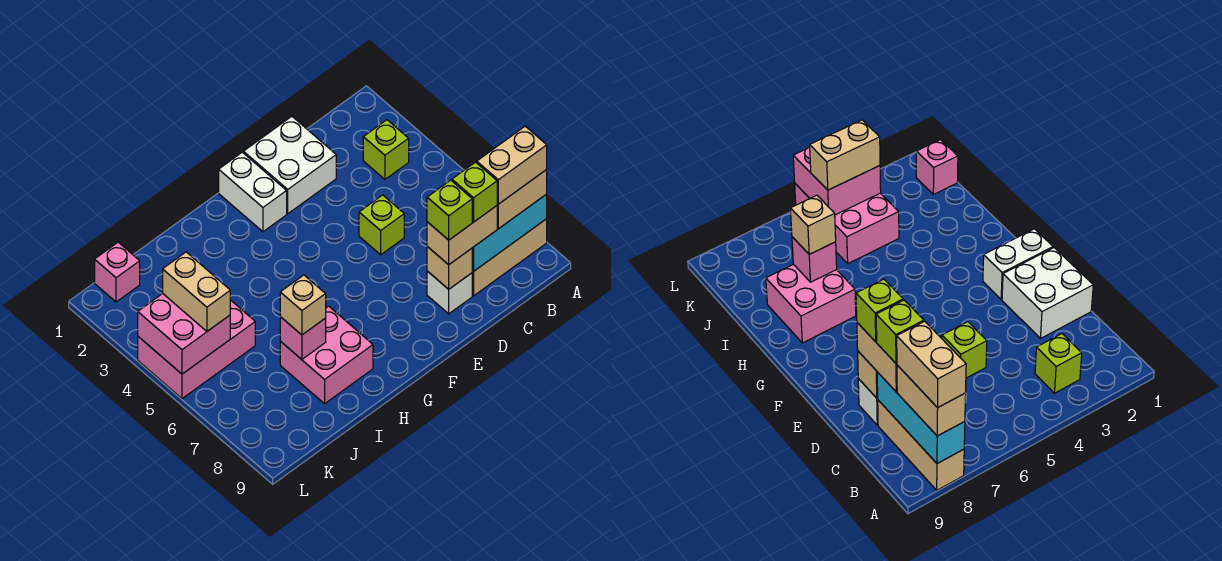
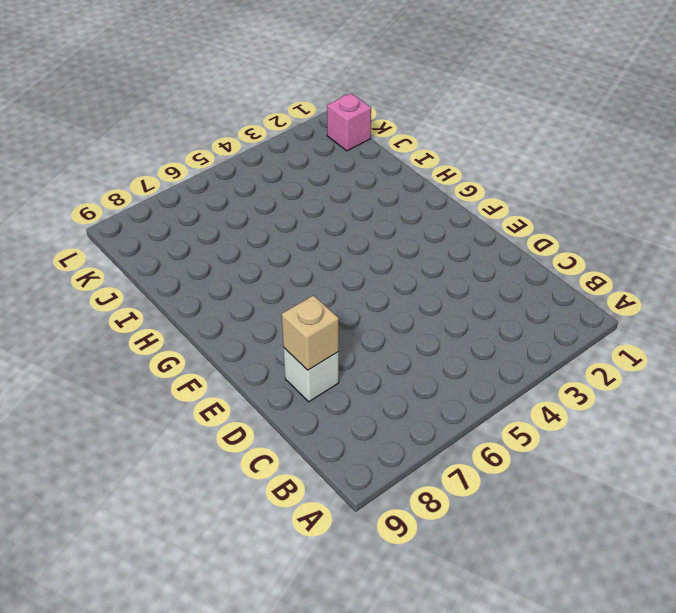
none -> tan brick A8:C8 level 1
none -> lime brick B3 level 1
none -> white brick D1:E2 level 1

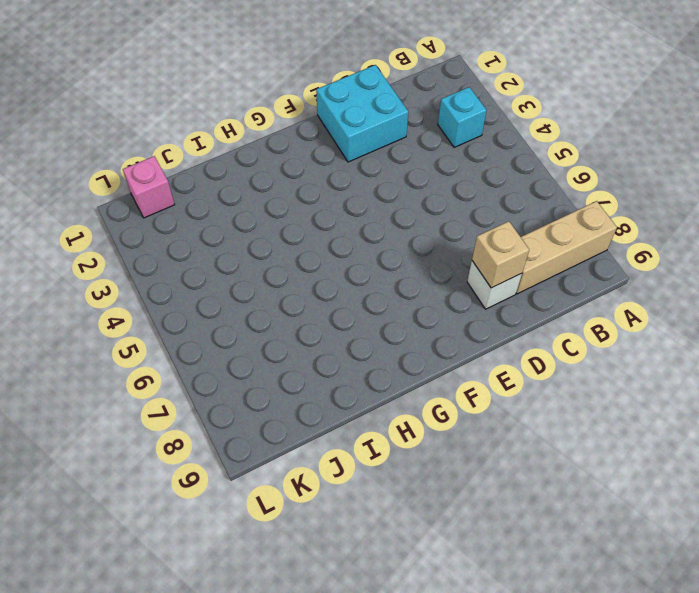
cyan brick B3 level 1 -> lime brick B3 level 1
cyan brick D1:E2 level 1 -> white brick D1:E2 level 1
none -> lime brick D5 level 1
none -> white brick F1:F2 level 1
none -> pink brick H7:I8 level 1

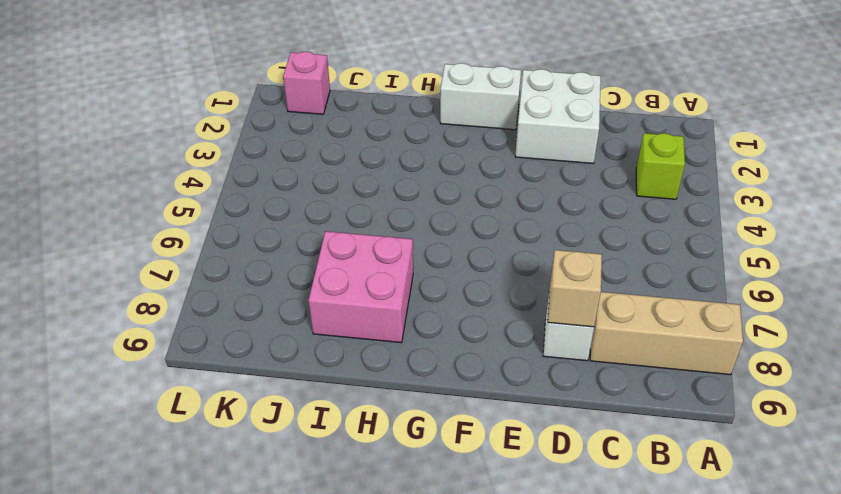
white brick F1:G1 level 1 -> white brick F1:F2 level 1
none -> lime brick D5 level 1
none -> pink brick J4:L5 level 1
none -> cyan brick A8:C8 level 2

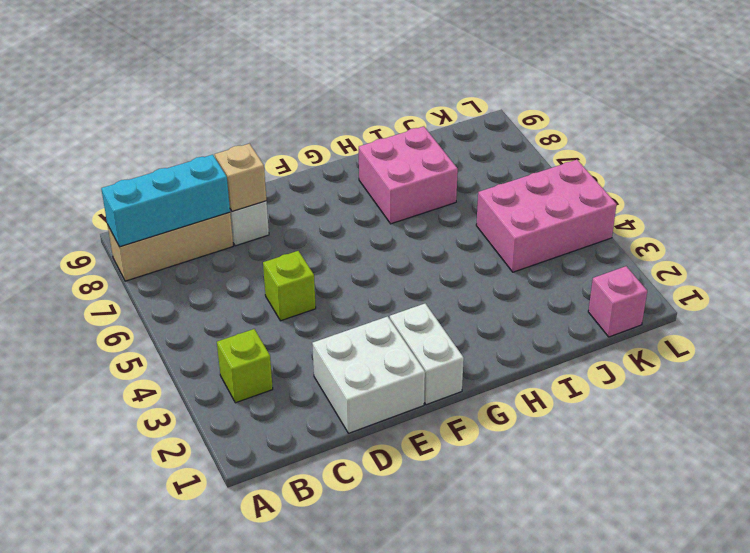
none -> pink brick I7 level 2
none -> pink brick K4:L5 level 2
none -> tan brick A8:B8 level 3

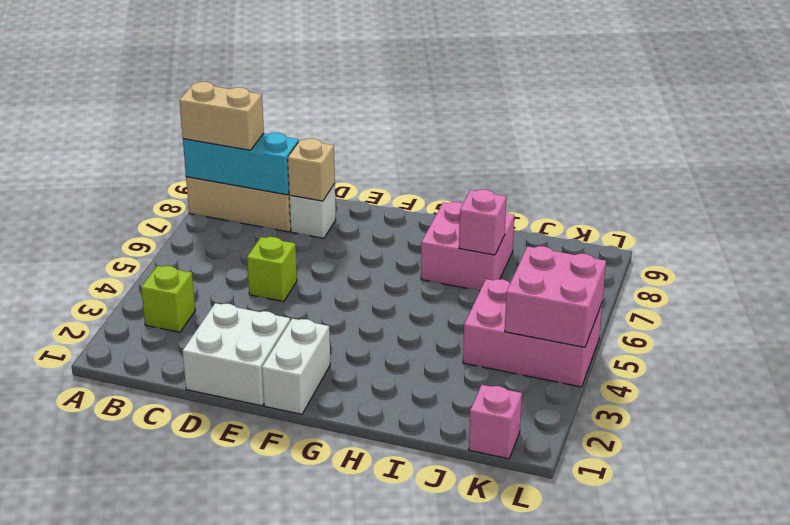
none -> tan brick C8:D8 level 3
none -> tan brick I7 level 3
none -> tan brick K4:K5 level 3

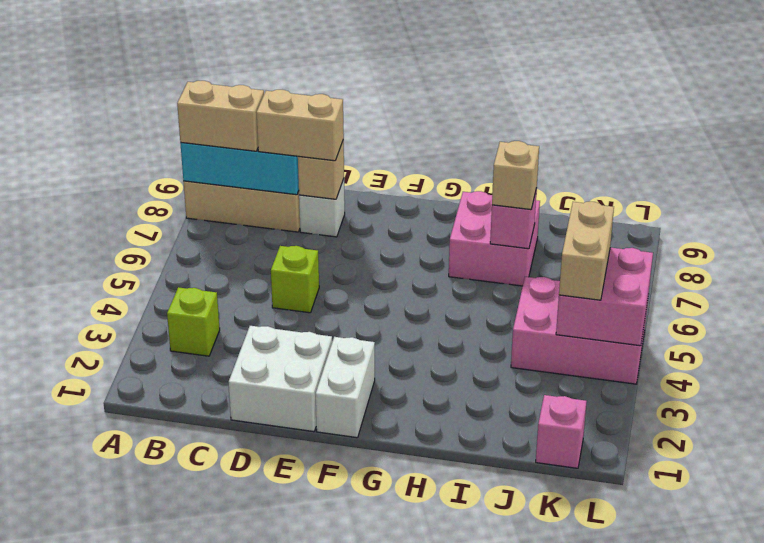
none -> tan brick A8:B8 level 4
none -> lime brick C8 level 4
none -> lime brick D8 level 4

